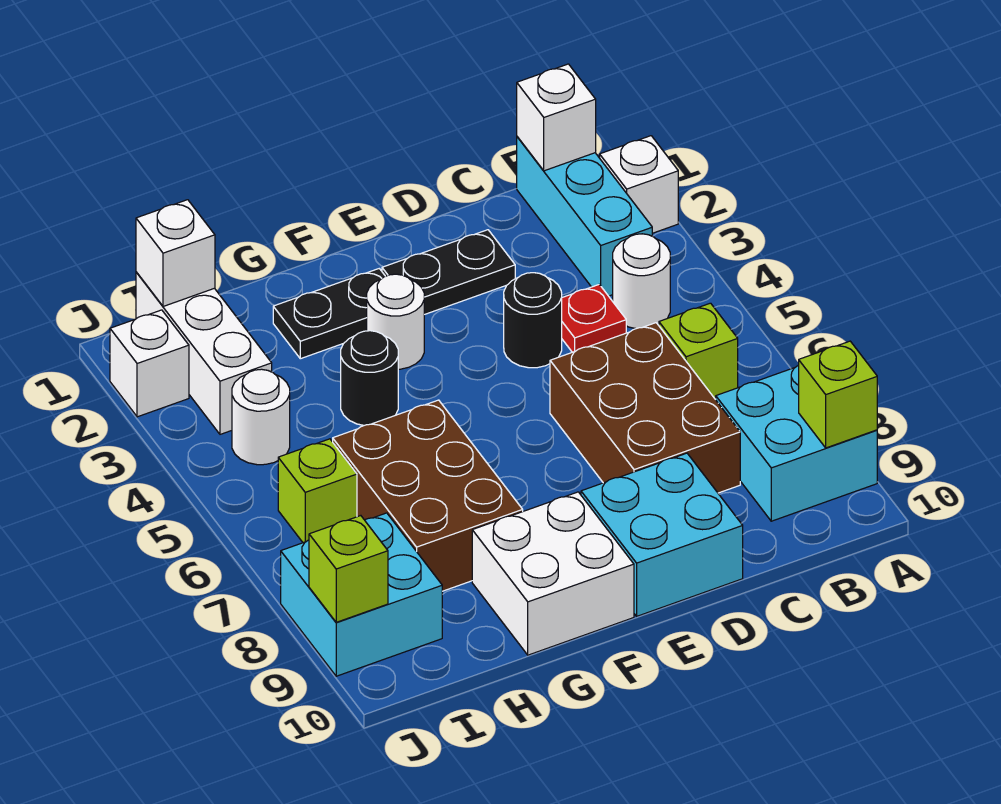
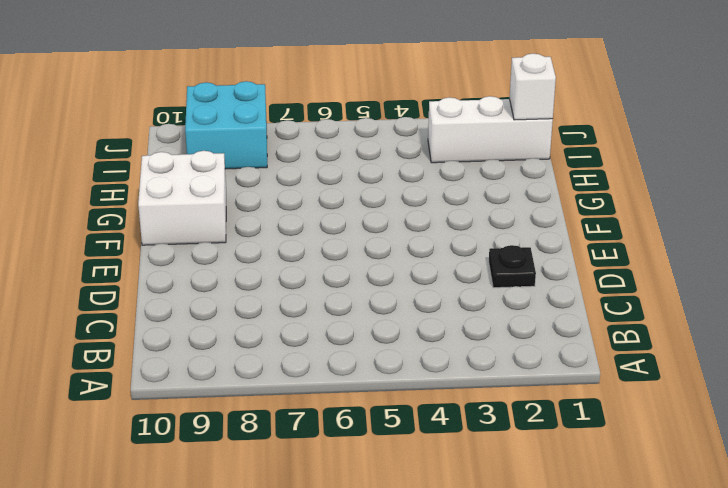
black plate D2 level 1 -> black plate D2:E2 level 1
none -> white brick A2 level 1
none -> cyan brick A8:B9 level 1
none -> cyan brick B1:B3 level 1

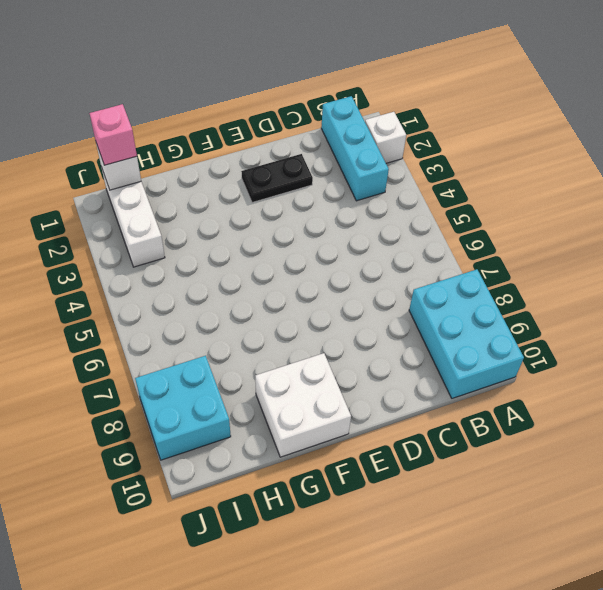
cyan brick A8:B10 level 1 -> cyan brick A8:B9 level 1
pink brick I1 level 3 -> none
none -> white round brick B4 level 1
none -> lime brick B6 level 1
none -> red plate C4 level 1

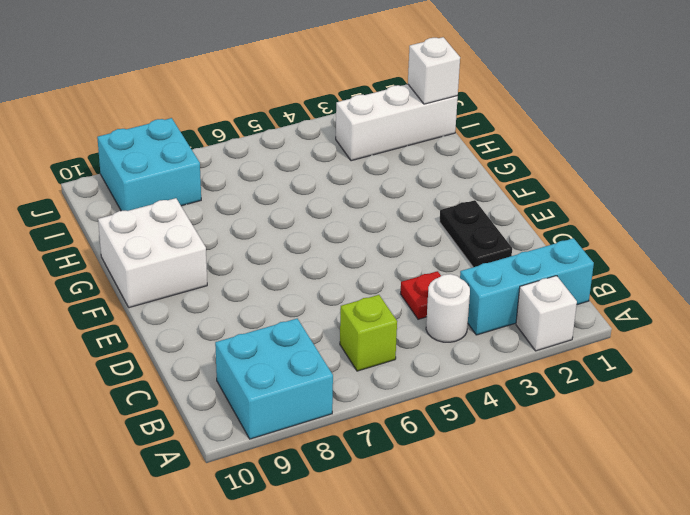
none -> brown brick C6:D8 level 1
none -> black round brick D4 level 1
none -> cyan brick D9:E10 level 1

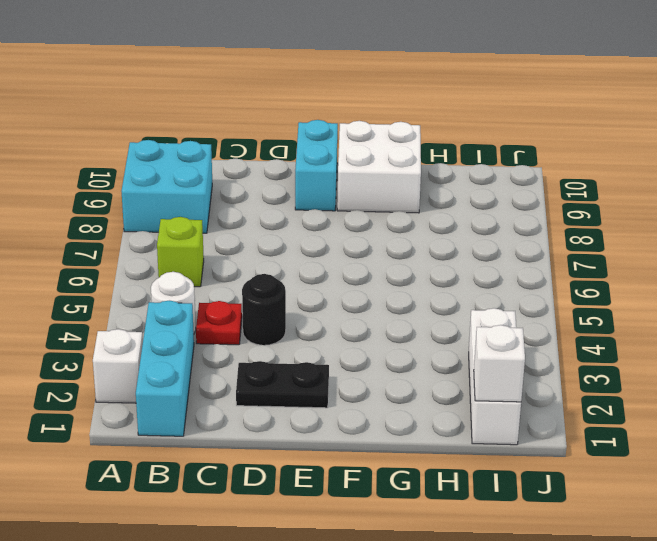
cyan brick E9:E10 level 1 -> cyan brick D9:E10 level 1
none -> brown brick C6:D8 level 1
none -> black plate F2:G2 level 1
none -> white round brick F3 level 1

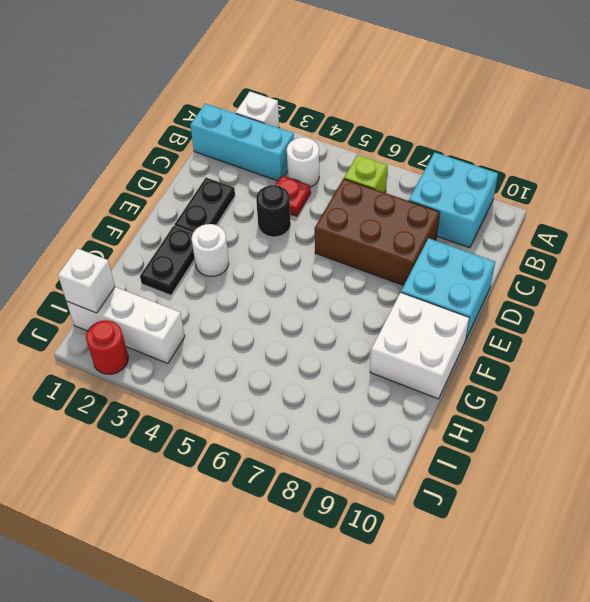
red round brick J2 level 1 -> white brick J2 level 1
none -> black round brick G4 level 1
none -> brown brick G6:H8 level 1
none -> white round brick I4 level 1

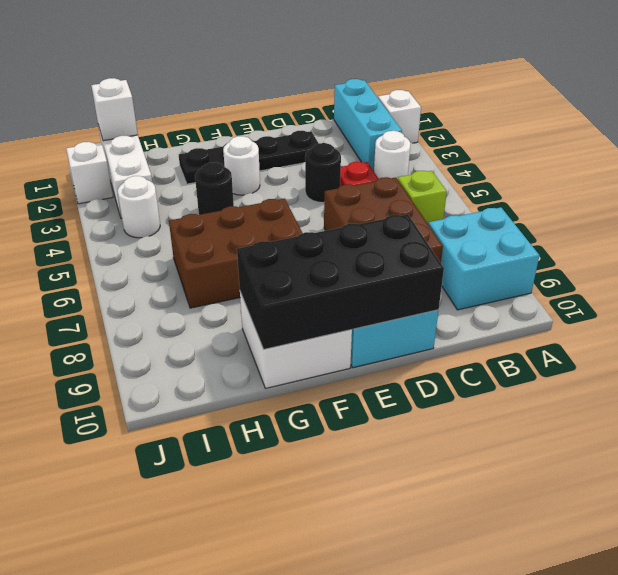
black brick D9:G10 level 2 -> none
brown brick F6:H7 level 1 -> brown brick G6:H8 level 1
none -> lime brick I6 level 1
none -> cyan brick I8:J9 level 1
none -> lime brick A9 level 2

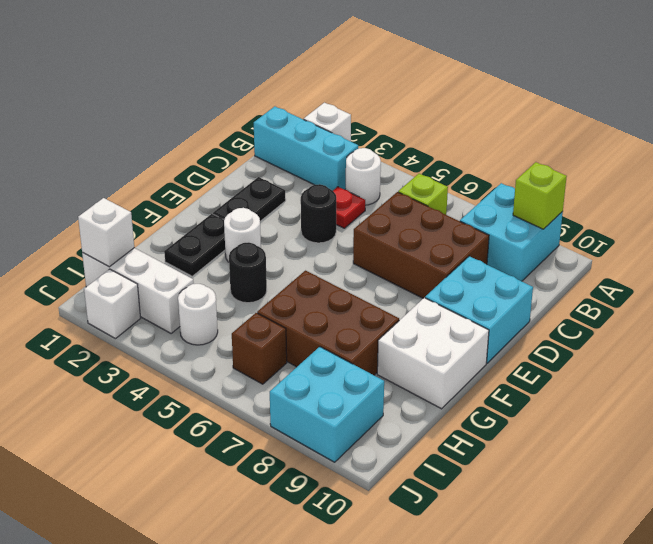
brown brick I6 level 1 -> lime brick I6 level 1
none -> white brick B1 level 2
none -> lime brick J9 level 2

